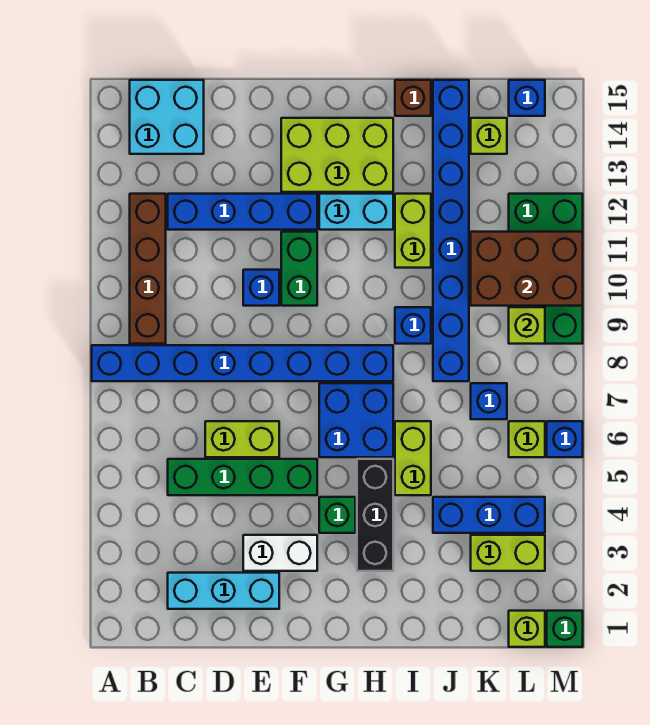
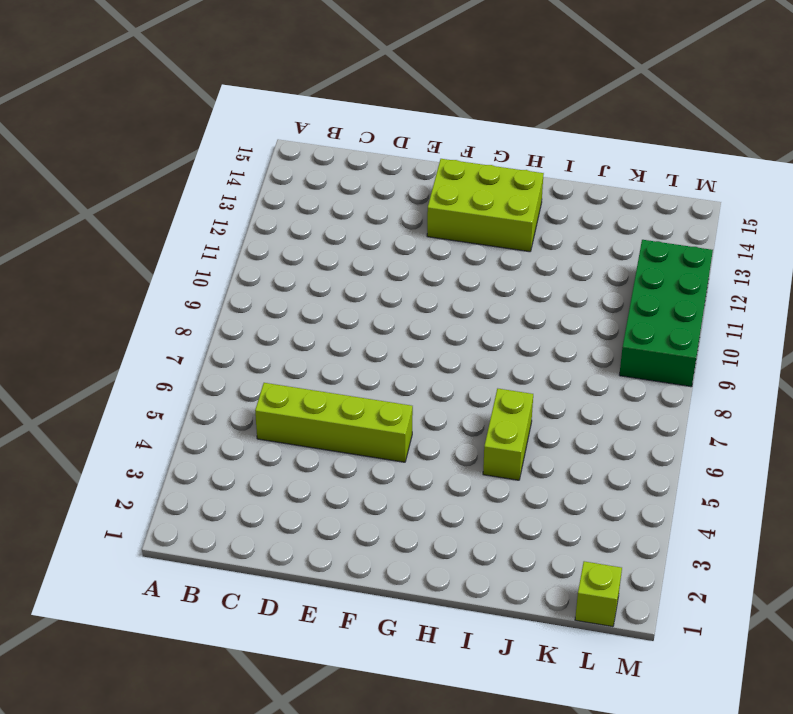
lime brick C5:F5 level 1 -> green brick C5:F5 level 1
none -> blue brick A8:H8 level 1
none -> brown brick B9:B12 level 1
none -> cyan brick B14:C15 level 1
none -> cyan brick C2:E2 level 1

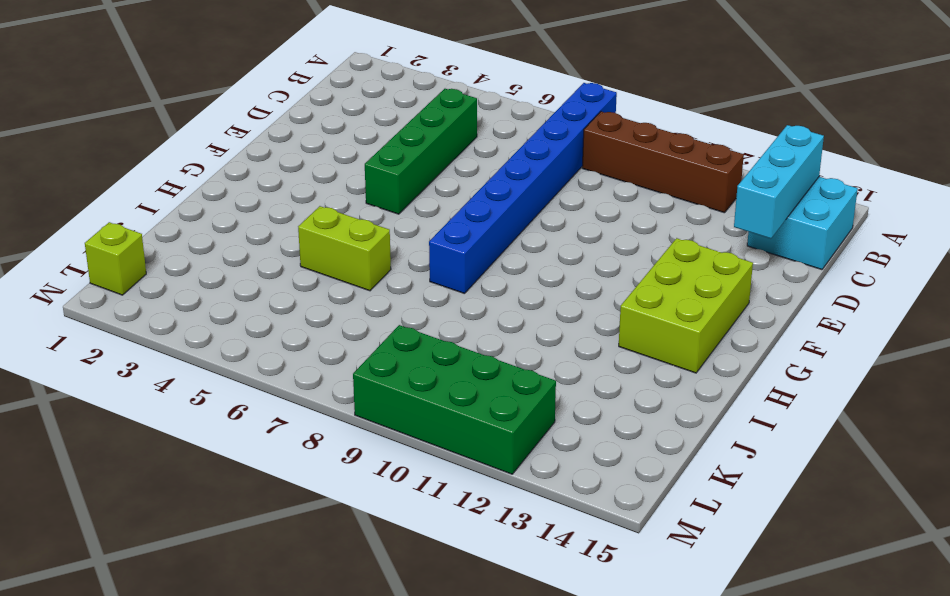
cyan brick B14:D14 level 2 -> cyan brick C2:E2 level 1
none -> blue brick C12:F12 level 1
none -> lime brick D6:E6 level 1
none -> white brick E3:F3 level 1
none -> blue brick E10 level 1

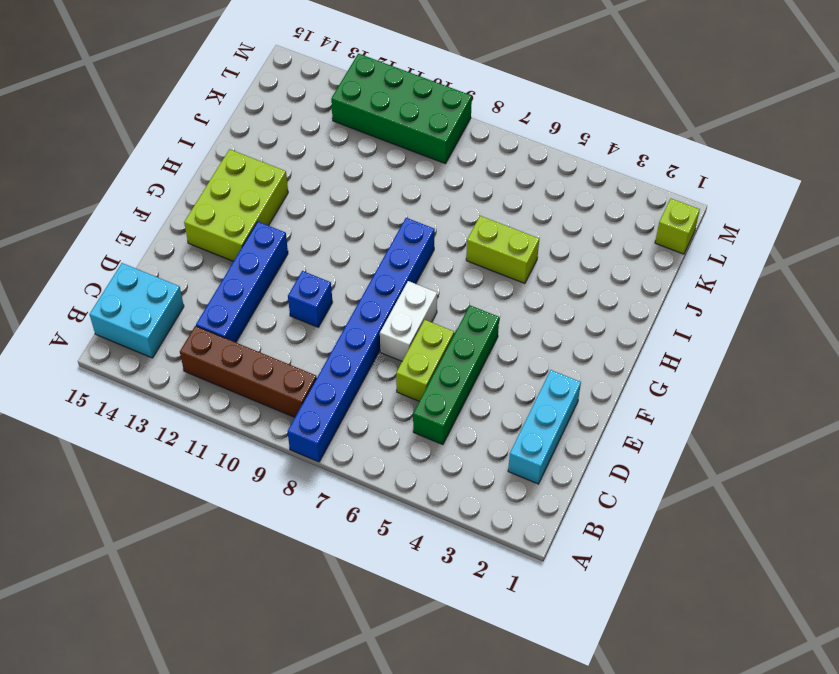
white brick E7:F7 level 1 -> white brick E3:F3 level 1
none -> green brick F10:F11 level 1
none -> green brick G4 level 1
none -> blue brick G6:H7 level 1
none -> cyan brick G12:H12 level 1

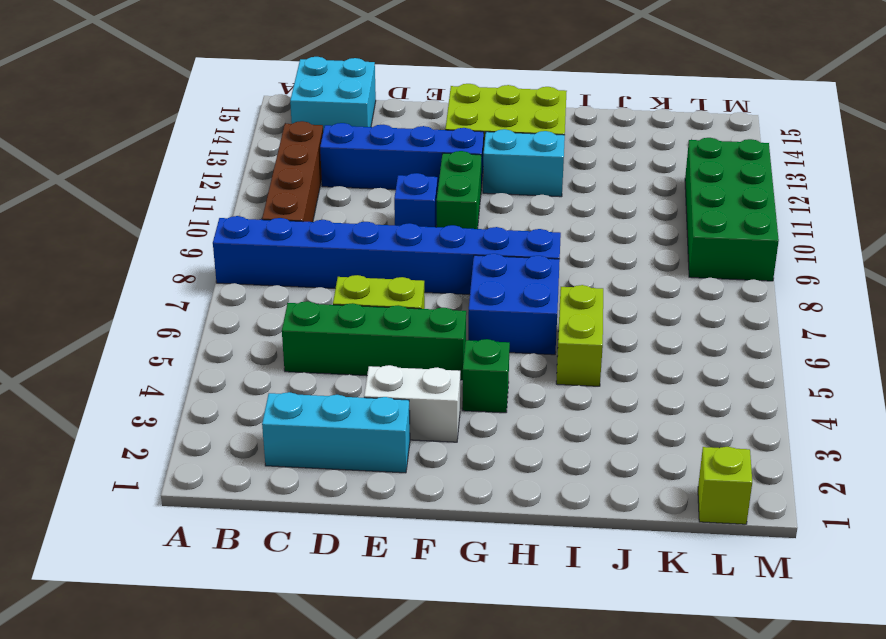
none -> black brick H3:H5 level 1
none -> blue brick I9 level 1
none -> lime brick I11:I12 level 1
none -> brown brick I15 level 1

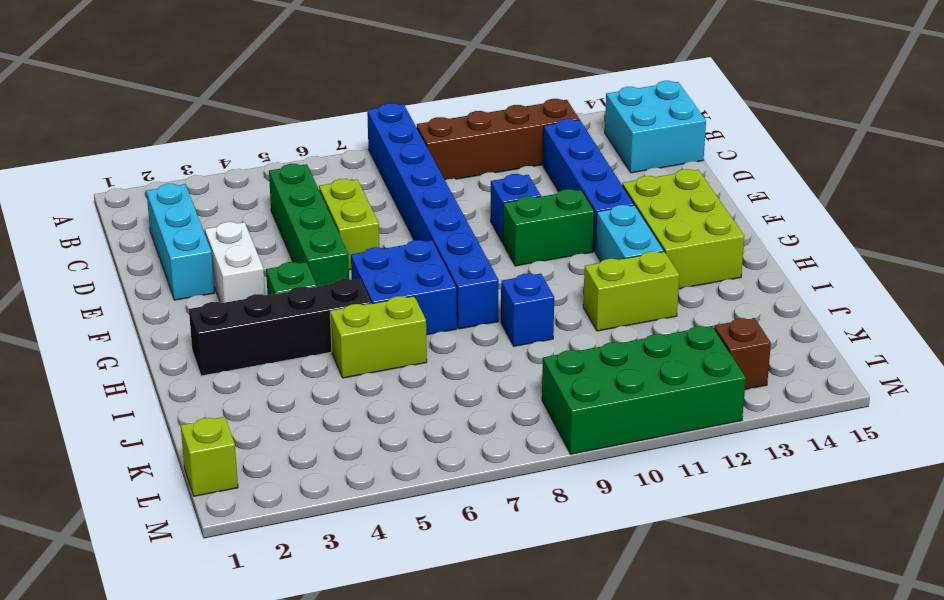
black brick H2:H5 level 1 -> black brick H3:H5 level 1
brown brick L13 level 1 -> brown brick I15 level 1
none -> blue brick J4:L4 level 1
none -> blue brick J8:J15 level 1
none -> lime brick K3:L3 level 1
none -> blue brick K7 level 1

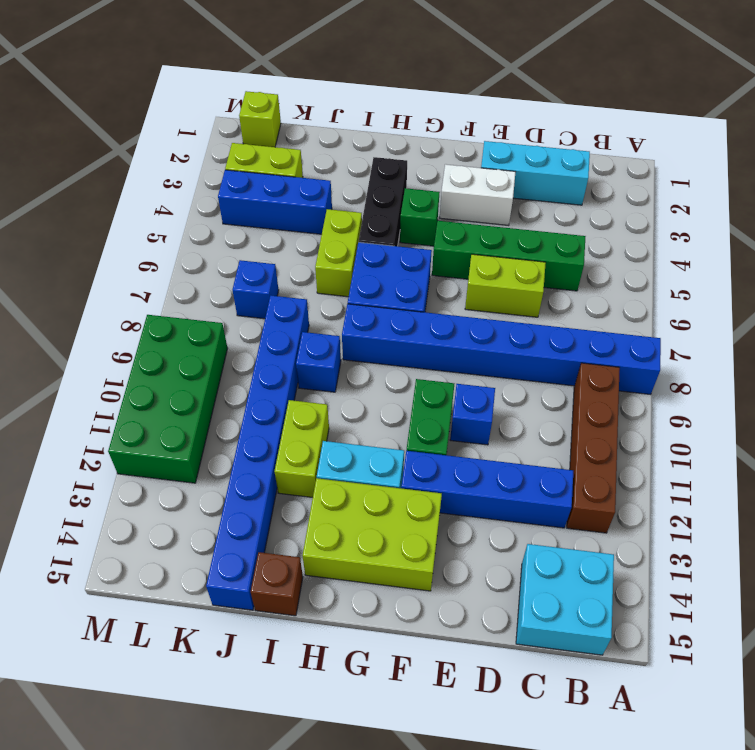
none -> lime brick K14 level 1
none -> lime brick L6 level 1
none -> blue brick L15 level 1
none -> green brick M1 level 1

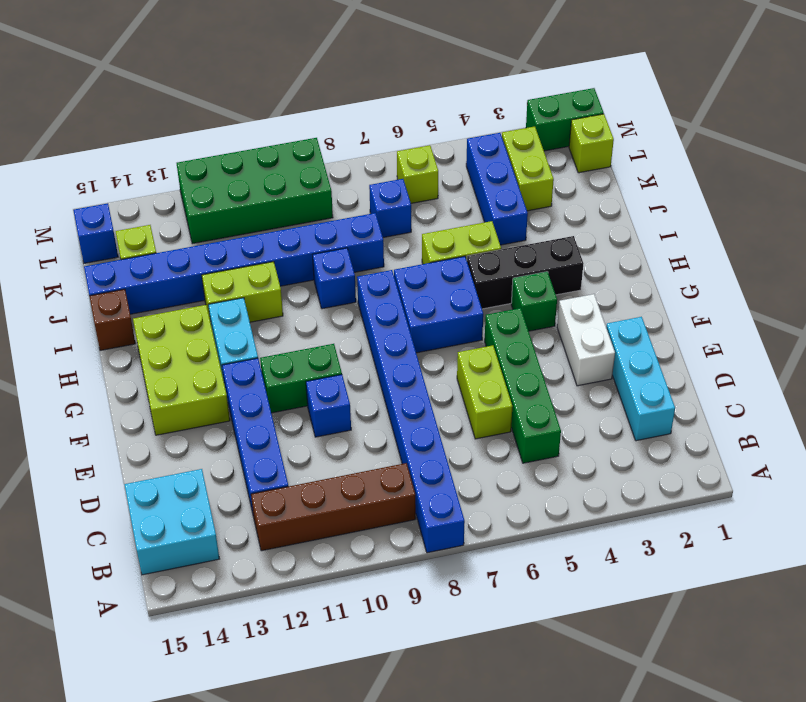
green brick M1:M2 level 1 -> green brick M1 level 1
none -> blue brick M6 level 1
none -> brown brick K10:M11 level 2
none -> lime brick L9 level 2

